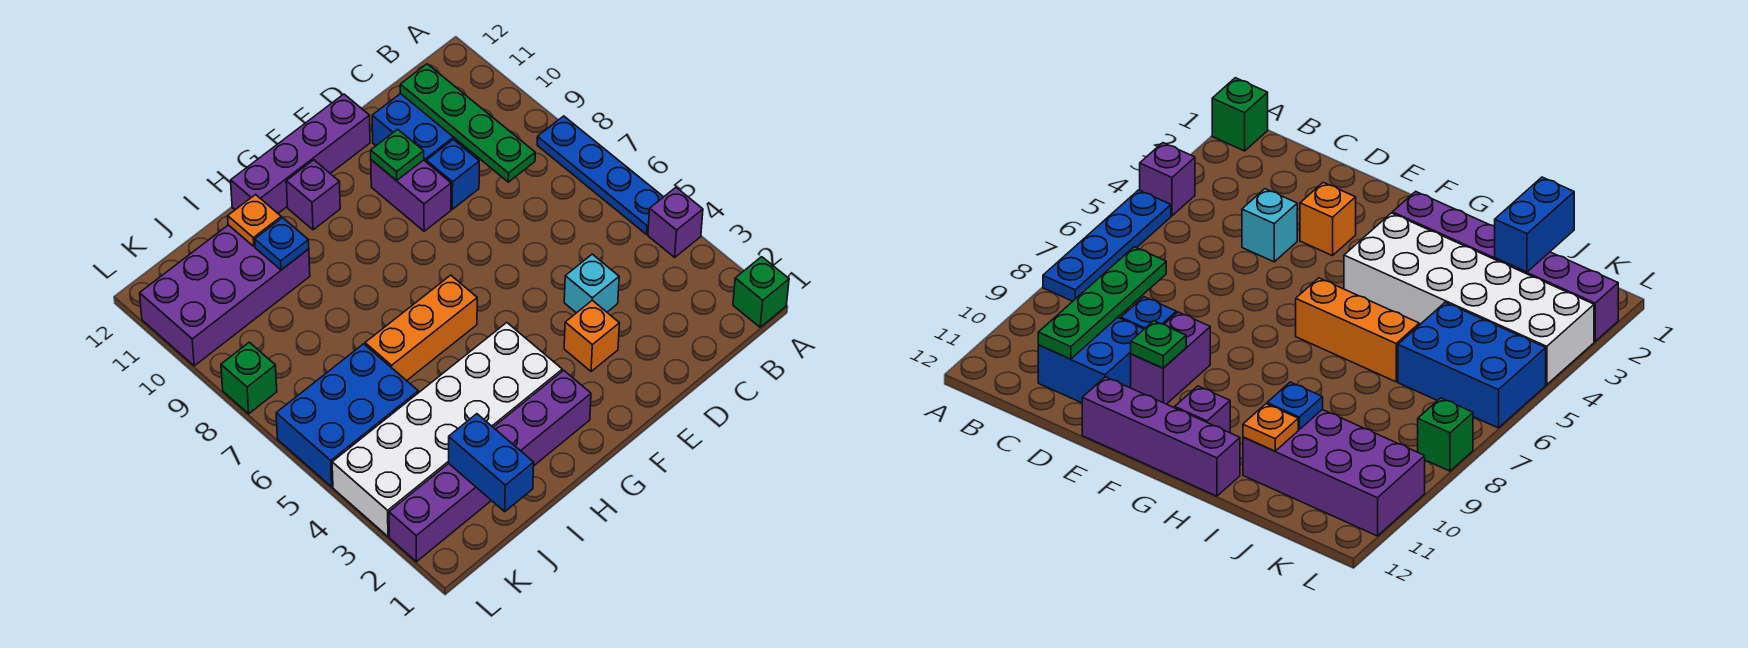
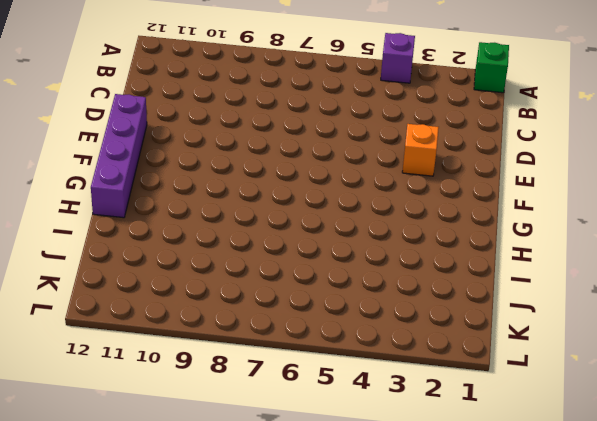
none -> blue plate A5:A8 level 1
none -> blue brick C10:D11 level 1
none -> cyan brick D4 level 1

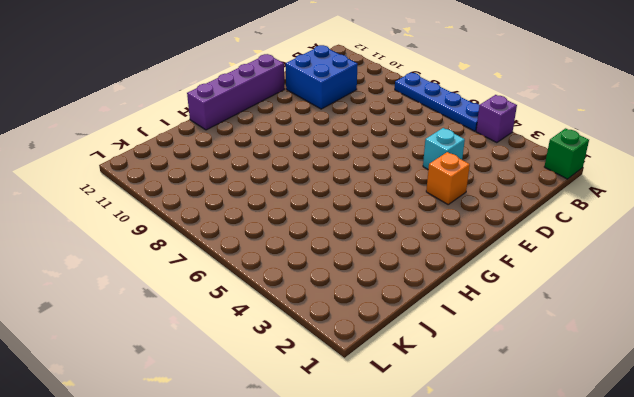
none -> blue brick D9 level 1
none -> purple brick E9:E10 level 1
none -> purple brick G2:L2 level 1

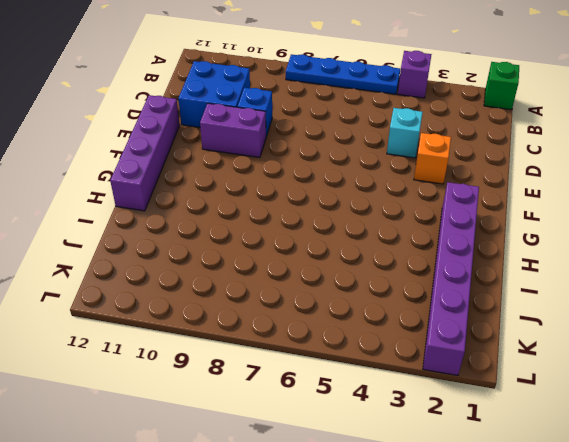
none -> white brick G3:L4 level 1
none -> orange brick G6:I6 level 1
none -> purple brick G11 level 1

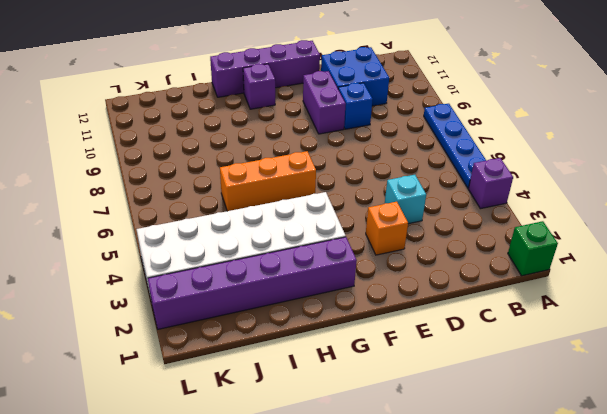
none -> purple brick I10:L11 level 1
none -> blue brick J5:L6 level 1
none -> green brick L8 level 1

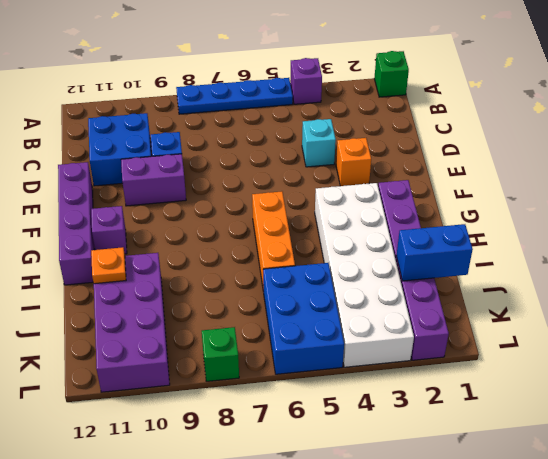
none -> green plate C8:C11 level 2
none -> green plate E10 level 2
none -> blue plate I10 level 2

